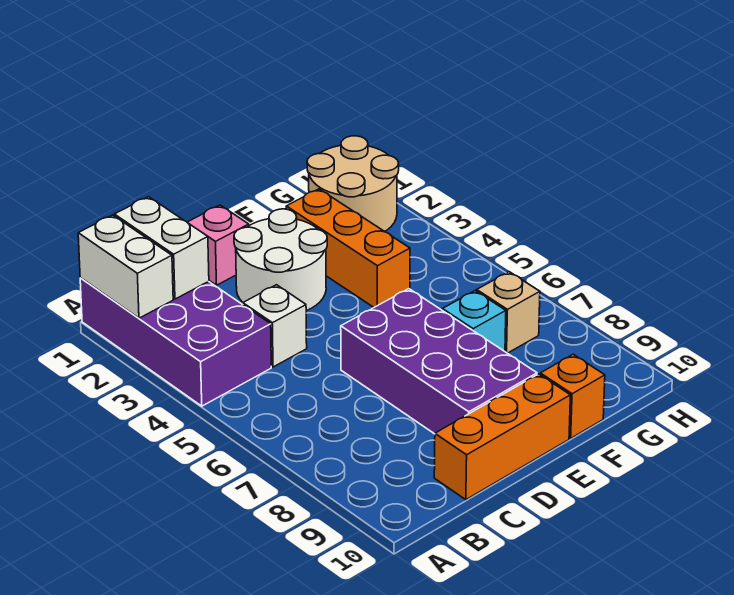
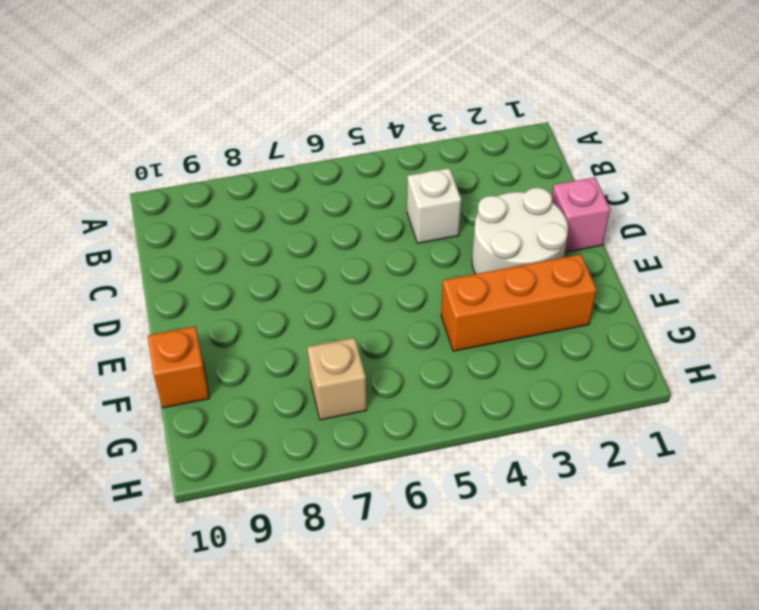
none -> purple brick A1:B4 level 1
none -> orange brick C10:E10 level 1
none -> purple brick D6:E9 level 1

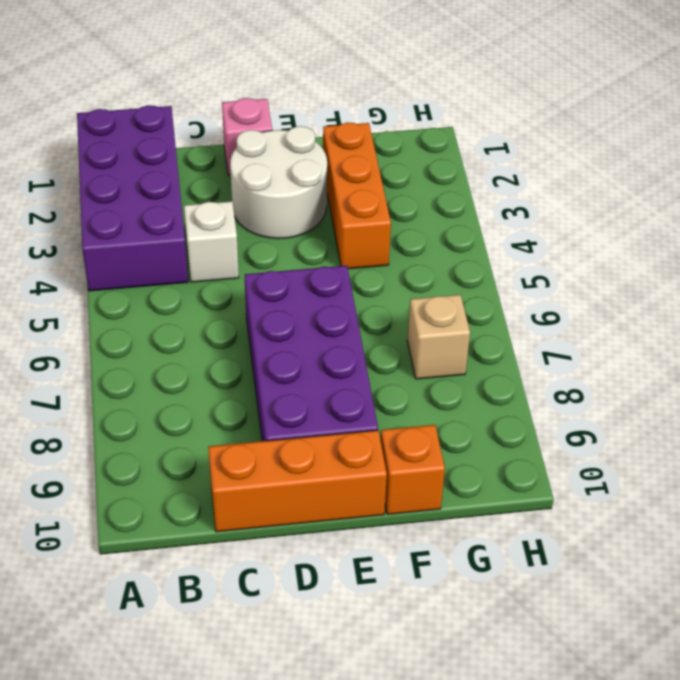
none -> cyan brick F7 level 1
none -> tan round brick G1:H2 level 1
none -> white brick A1:A2 level 2

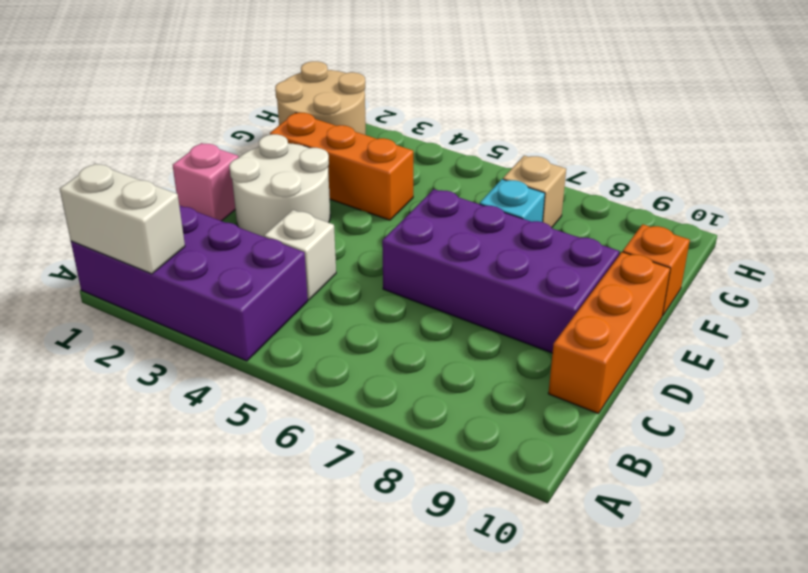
none -> white brick B1:B2 level 2

